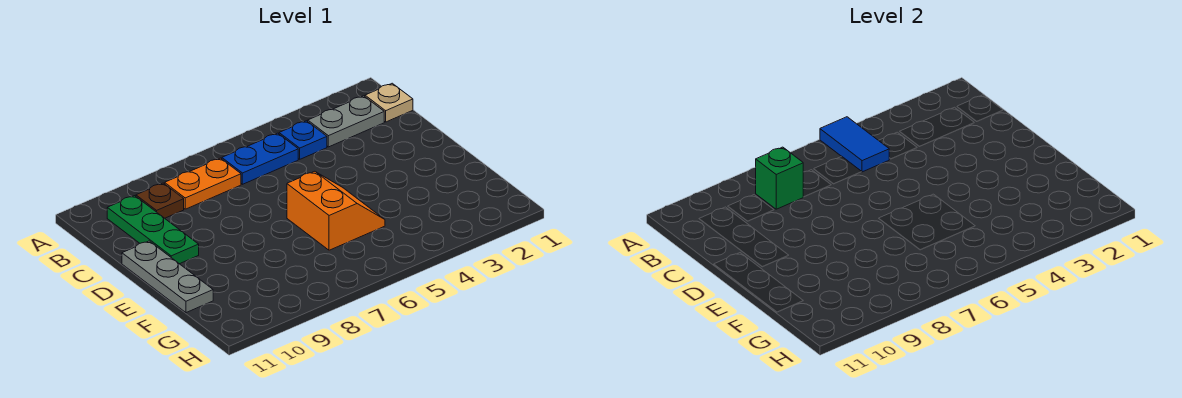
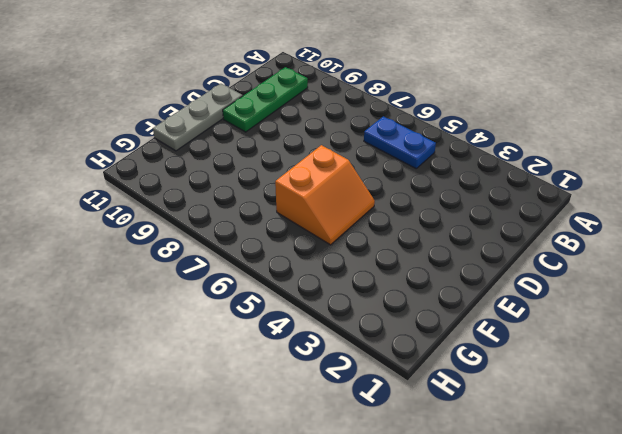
none -> tan plate B1 level 1
none -> grey plate B2:B3 level 1

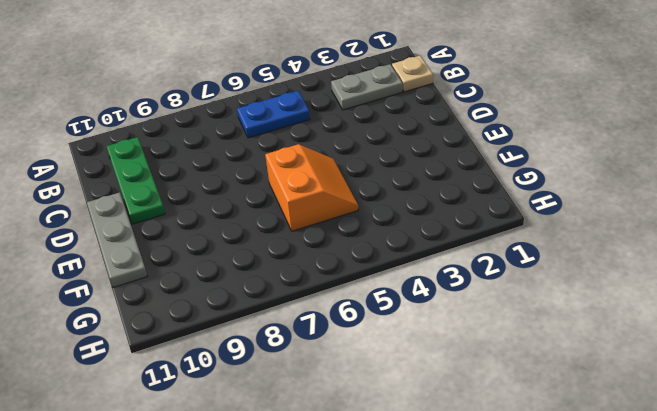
none -> blue plate B4 level 1
none -> orange plate B7:B8 level 1

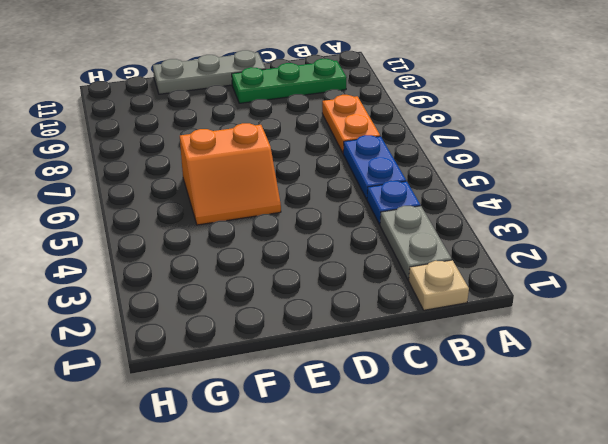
none -> brown plate B9 level 1
none -> blue tile A5:B5 level 2

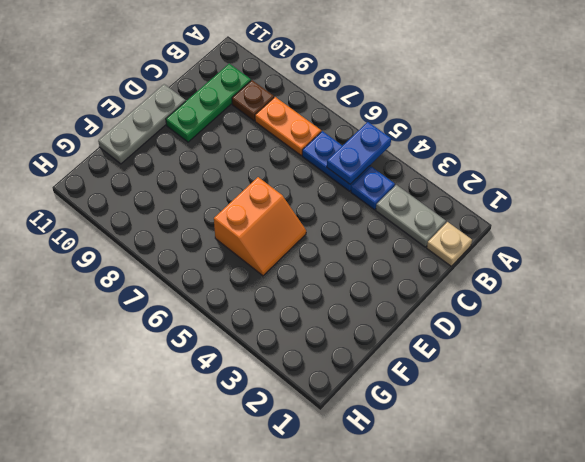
blue plate A5:B5 level 2 -> blue tile A5:B5 level 2
none -> green brick B8 level 2

